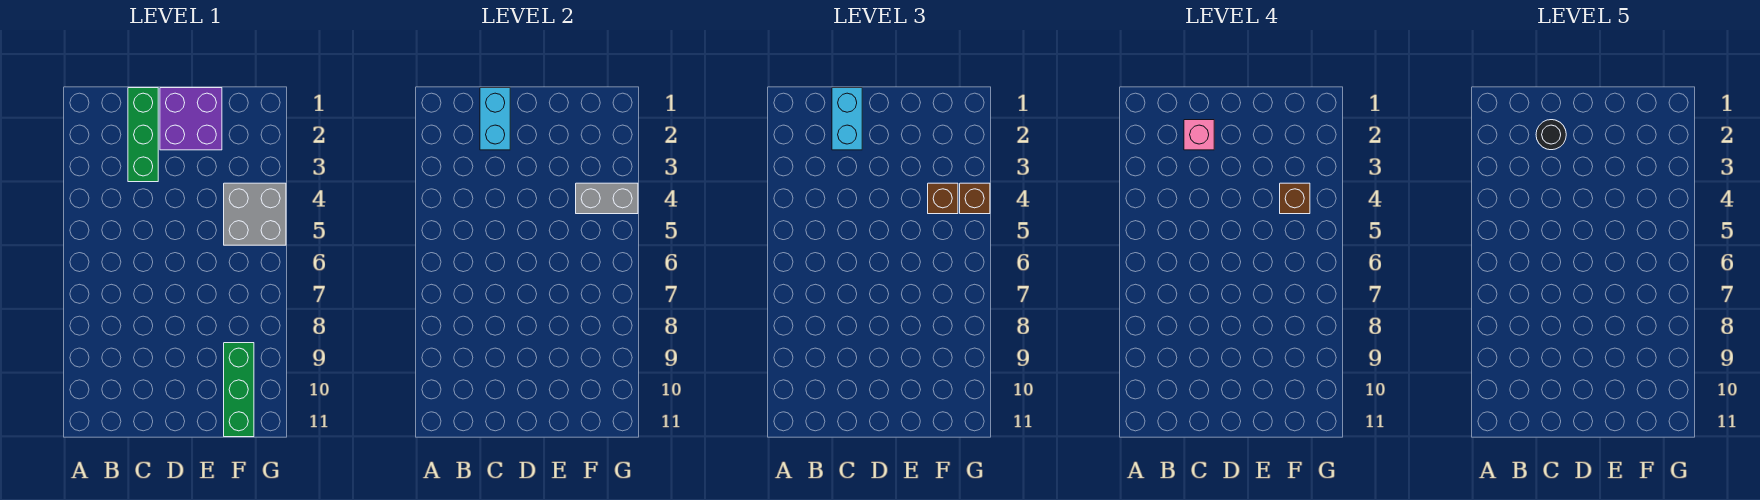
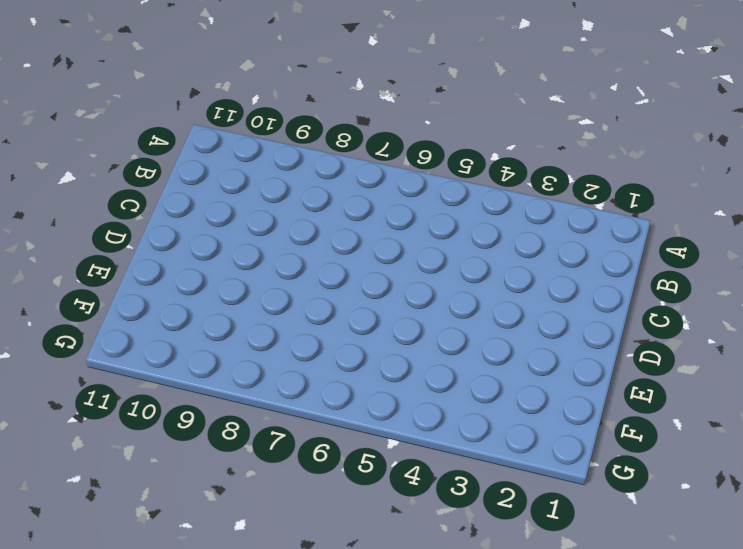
none -> green brick C1:C3 level 1
none -> purple brick D1:E2 level 1
none -> grey brick F4:G5 level 1

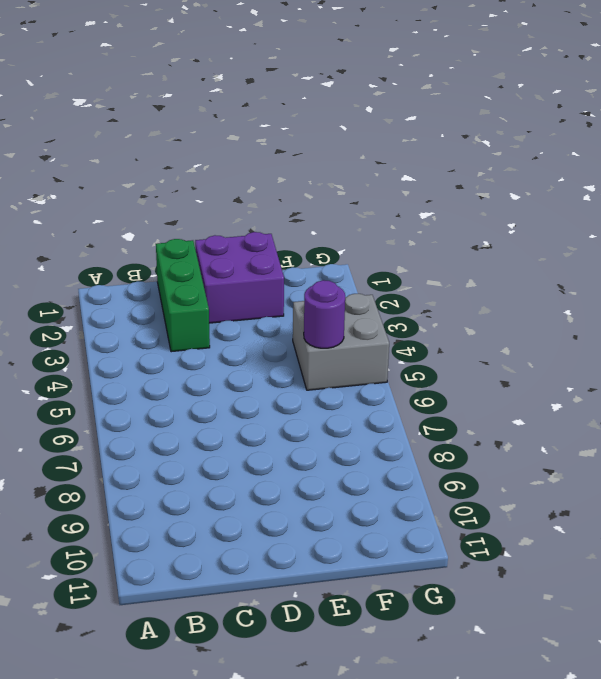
purple round brick F5 level 2 -> none
none -> green brick F9:F11 level 1
none -> cyan brick C1:C2 level 2
none -> grey brick F4:G4 level 2

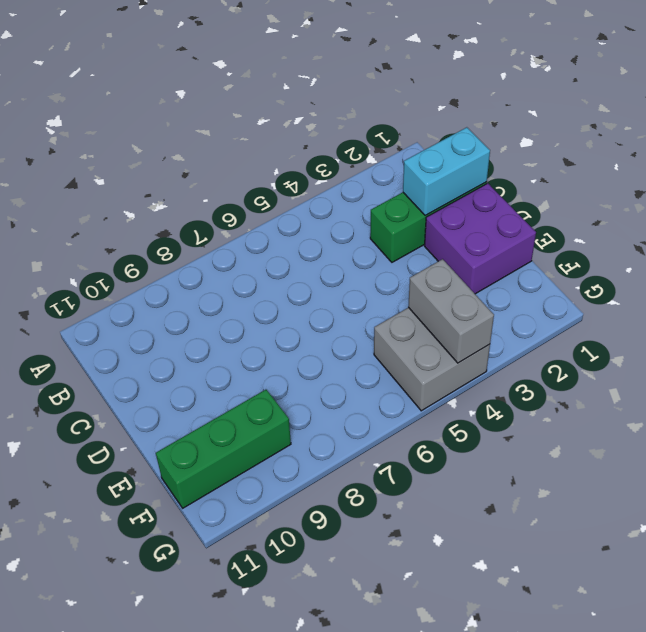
none -> cyan brick C1:C2 level 3
none -> brown brick F4 level 3
none -> brown brick G4 level 3

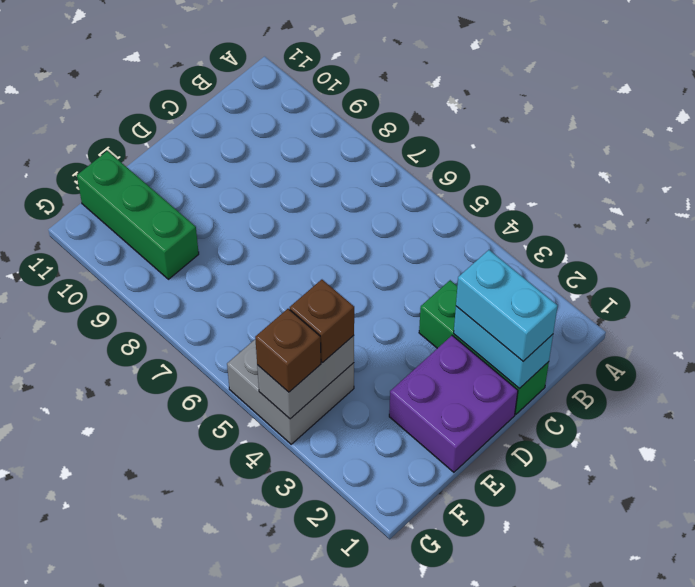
none -> pink brick C2 level 4
none -> brown brick F4 level 4
none -> black round brick C2 level 5

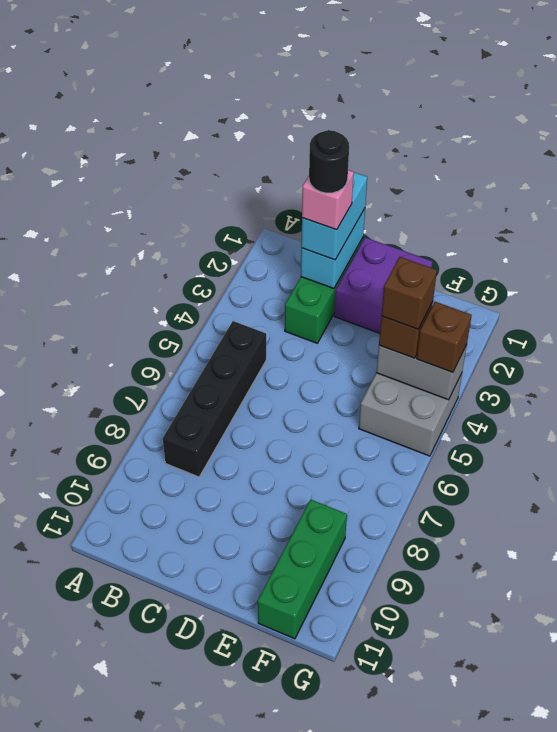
black brick B5:B8 level 1 -> none

